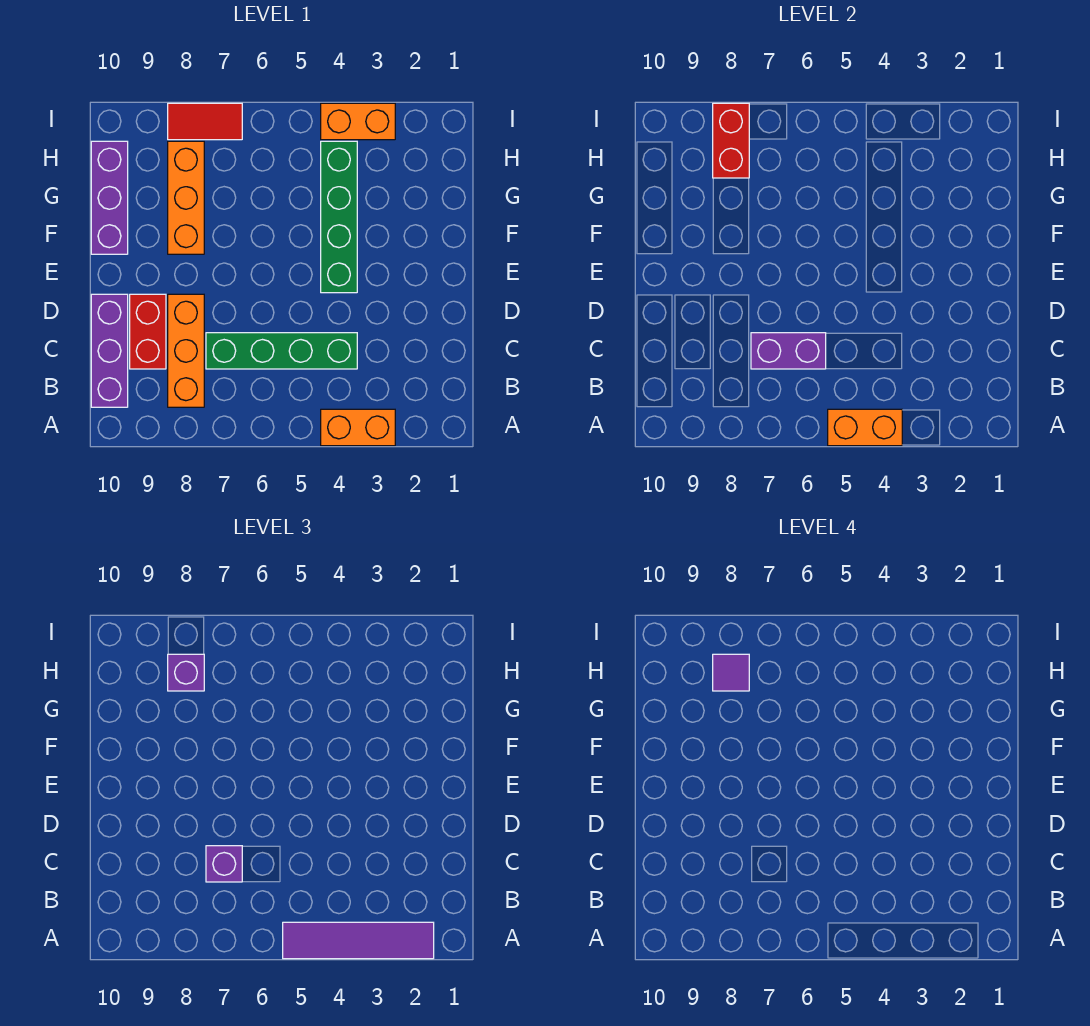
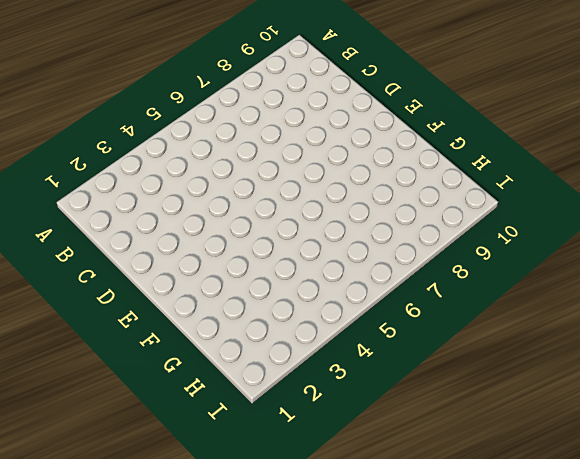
none -> orange brick A3:A4 level 1
none -> orange brick B8:D8 level 1
none -> purple brick B10:D10 level 1

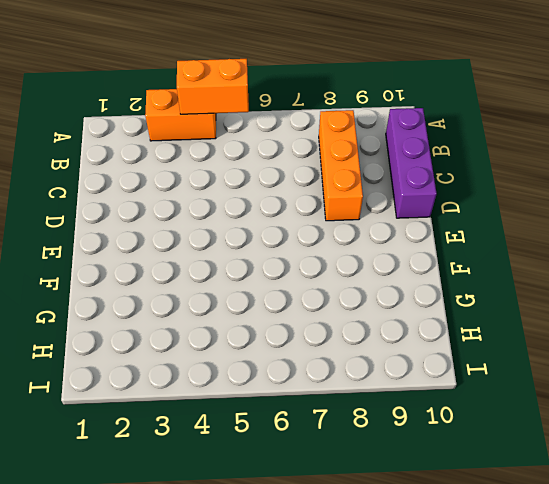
none -> green brick C4:C7 level 1
none -> red brick C9:D9 level 1
none -> green brick E4:H4 level 1

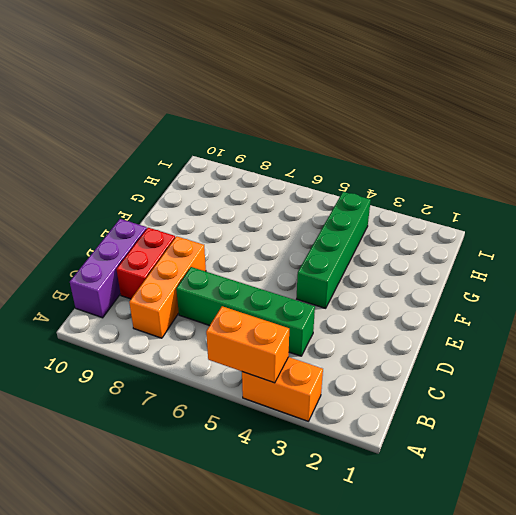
none -> orange brick F8:H8 level 1
none -> purple brick F10:H10 level 1
none -> orange brick I3:I4 level 1

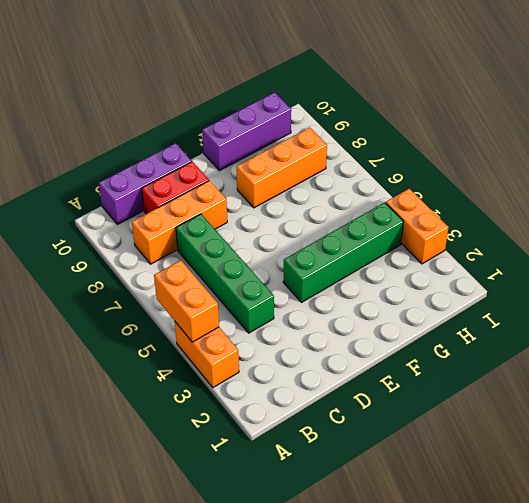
none -> red tile I7:I8 level 1
none -> purple brick C6:C7 level 2
none -> red brick H8:I8 level 2

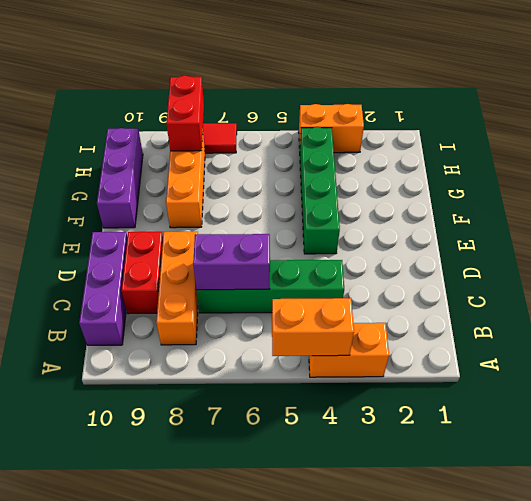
none -> purple tile A2:A5 level 3
none -> purple brick C7 level 3
none -> purple brick H8 level 3

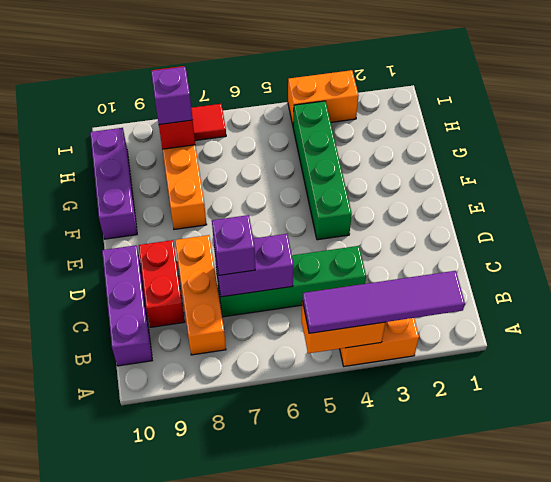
none -> purple tile H8 level 4

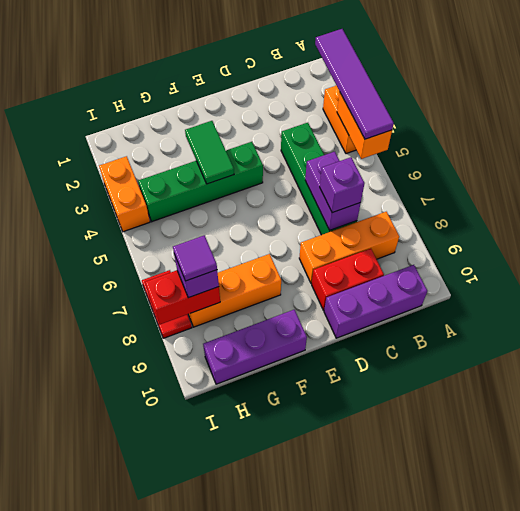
green tile F3:F4 level 2 -> none

